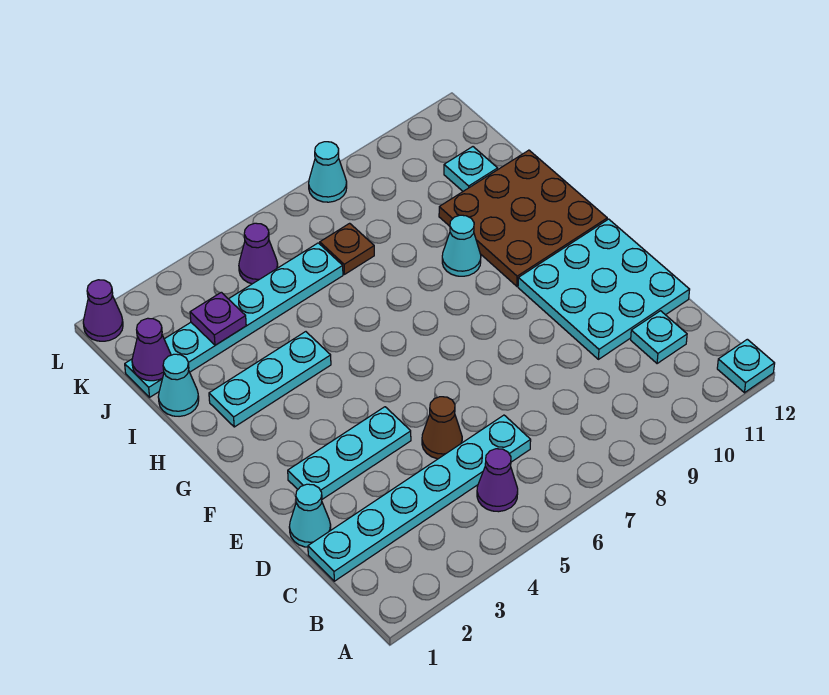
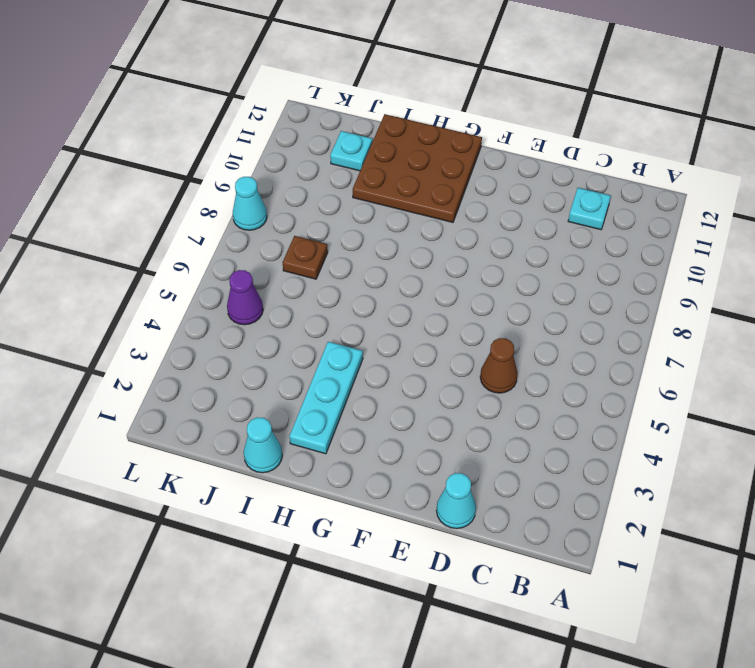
none -> cyan plate A12 level 1
none -> purple cone B5 level 1
none -> cyan plate C1:C6 level 1

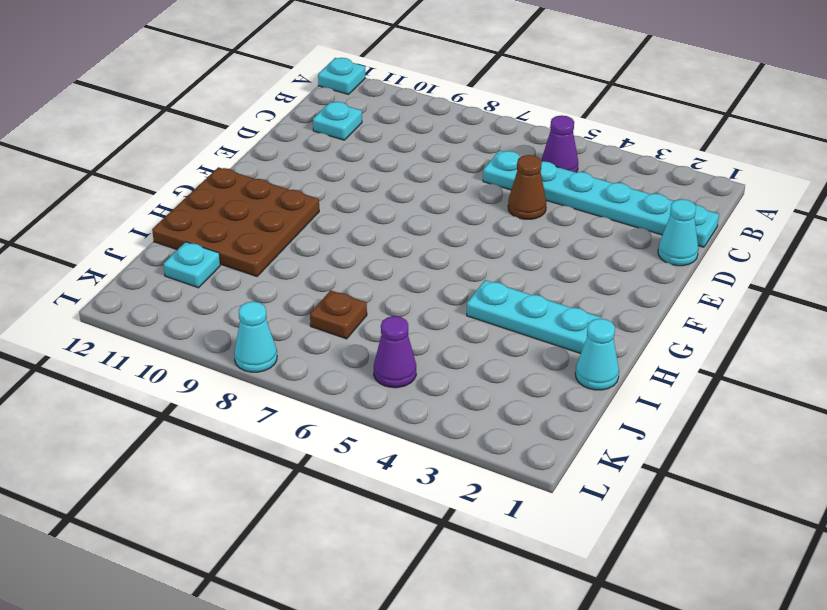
none -> cyan plate D10:F12 level 1
none -> cyan plate E2:E4 level 1
none -> cyan cone H9 level 1

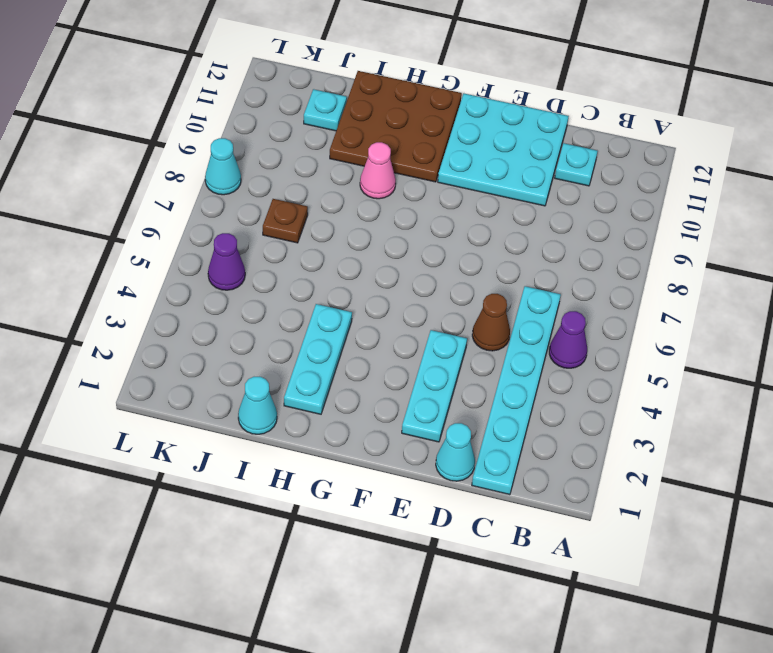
pink cone H9 level 1 -> cyan cone H9 level 1
none -> cyan plate A12 level 1
none -> cyan plate J1:J6 level 1
none -> purple cone L1 level 1

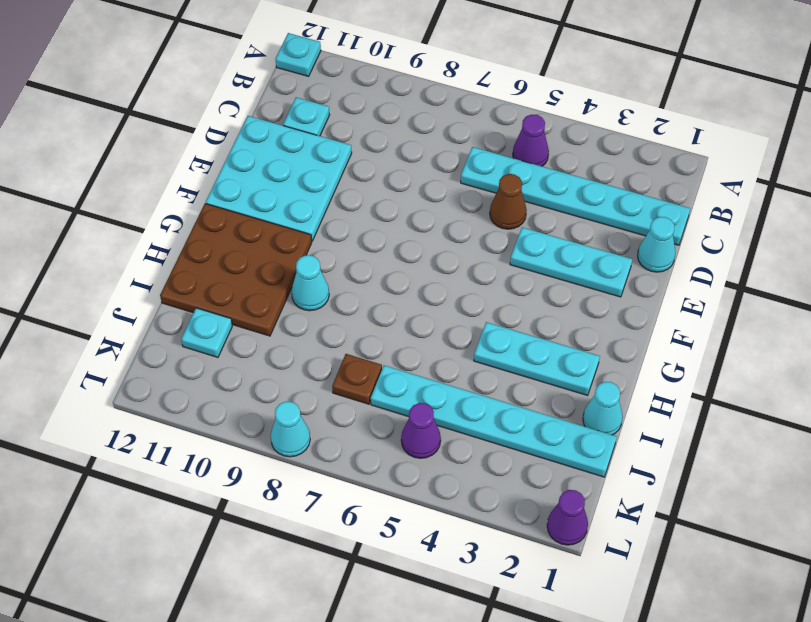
none -> purple cone J1 level 2
none -> purple plate J3 level 2

